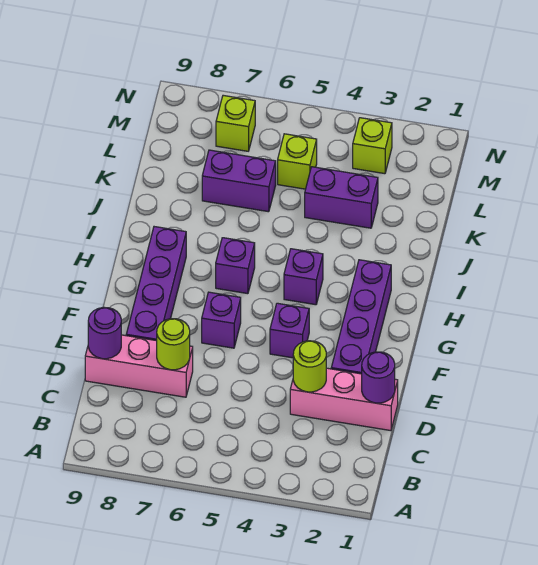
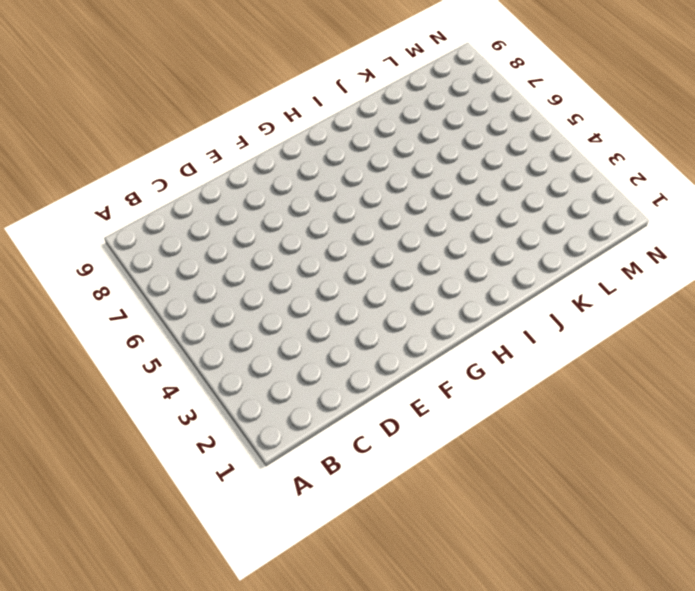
none -> pink brick D1:D3 level 1
none -> pink brick D7:D9 level 1
none -> purple brick E2:H2 level 1

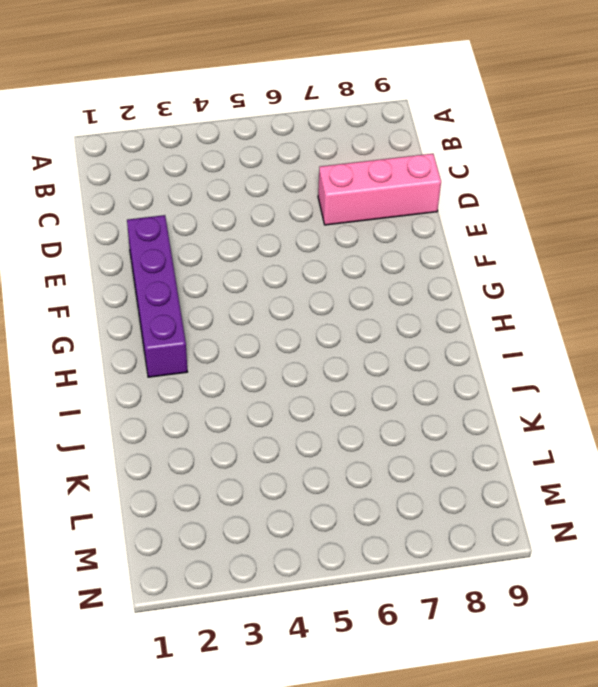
none -> pink brick D1:D3 level 1
none -> purple brick E8:H8 level 1
none -> purple brick F4 level 1

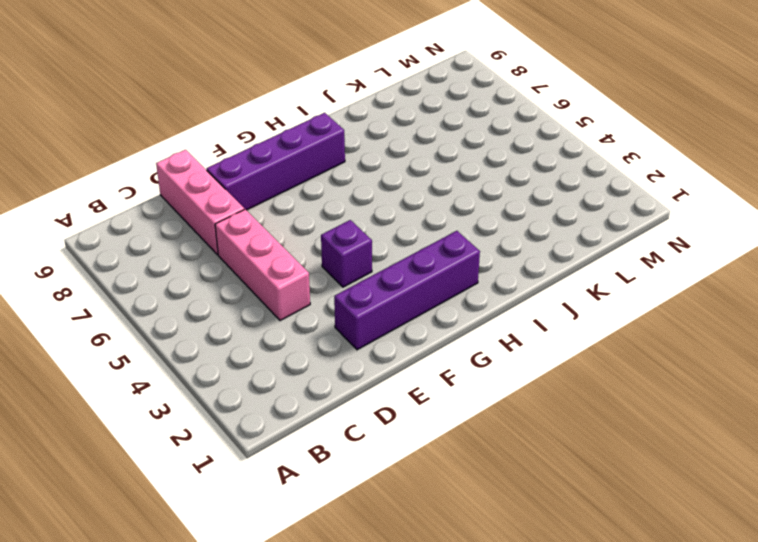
pink brick D4:D6 level 1 -> pink brick D1:D3 level 1
none -> purple brick F6 level 1
none -> purple brick H4 level 1
none -> purple brick H6 level 1

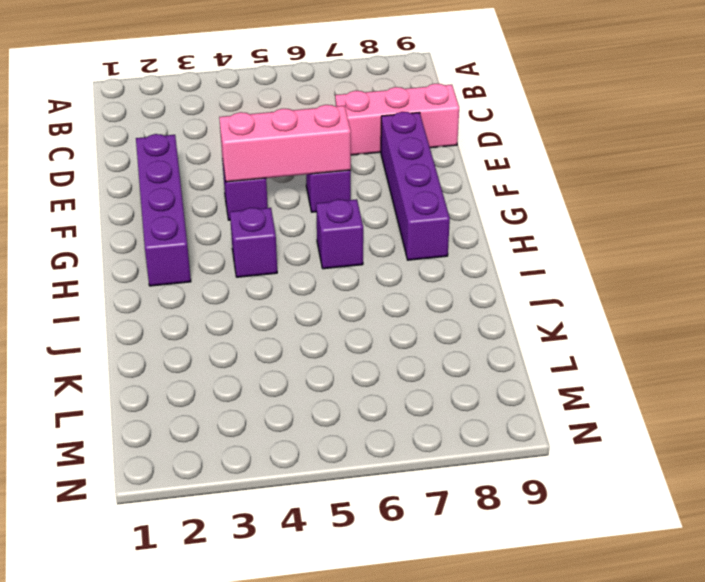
pink brick F4:F6 level 2 -> pink brick D1:D3 level 1
none -> purple brick K3:K4 level 1
none -> purple brick K6:K7 level 1
none -> lime brick L5 level 1

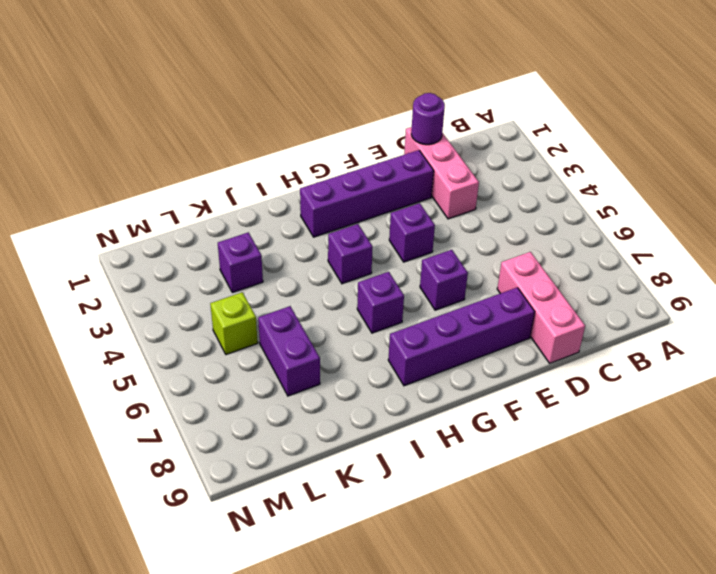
purple brick K3 level 1 -> purple brick K3:K4 level 1
none -> lime brick M3 level 1
none -> lime brick M7 level 1
none -> lime round brick D3 level 2

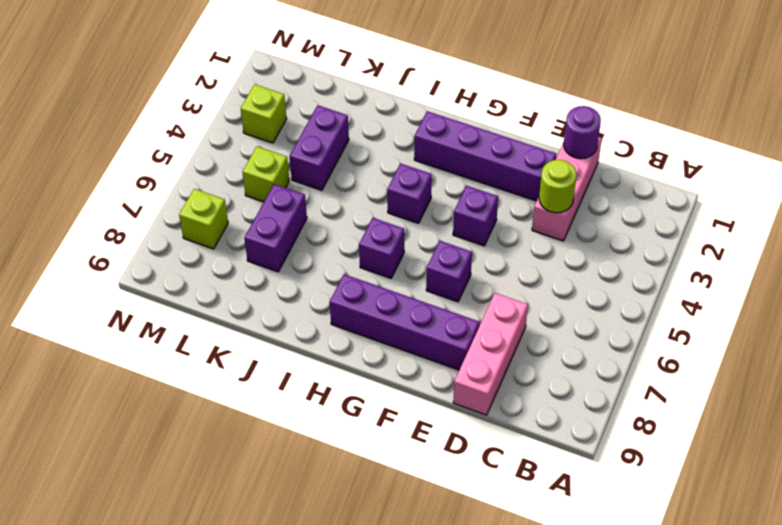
none -> lime round brick D7 level 2
none -> purple round brick D9 level 2

